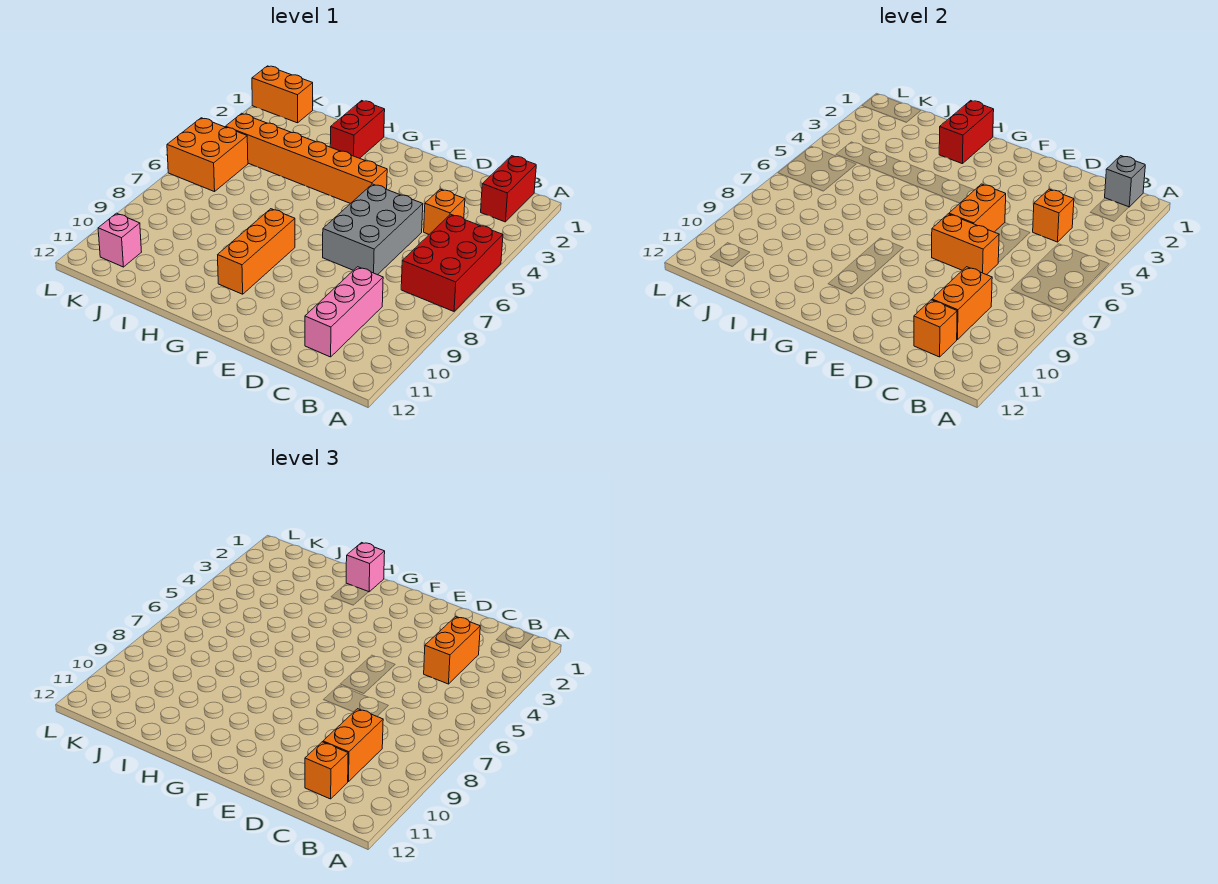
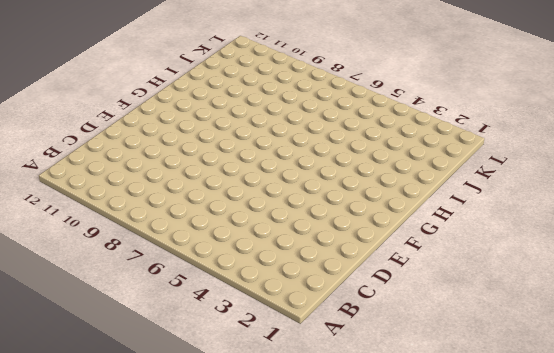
none -> red brick A5:B7 level 1
none -> red brick B1:B2 level 1
none -> orange brick C4 level 1

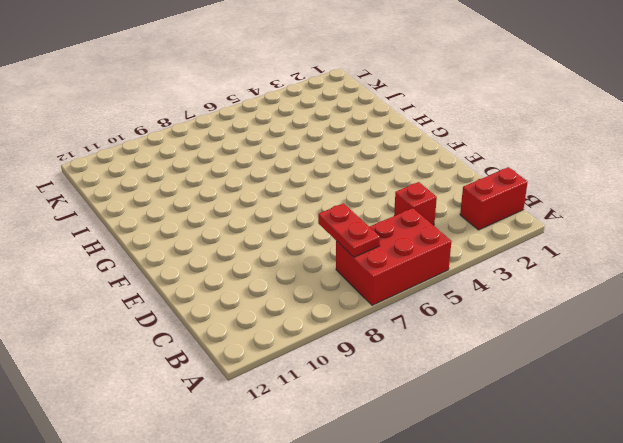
red plate B7:C7 level 2 -> none
red brick C4 level 1 -> orange brick C4 level 1
none -> pink brick C9:C11 level 1
none -> grey brick D5:E7 level 1
none -> orange brick F4:K4 level 1

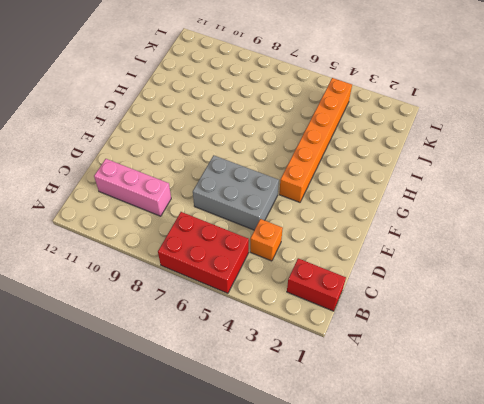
none -> orange brick G8:G10 level 1
none -> red brick H1:H2 level 1
none -> orange brick K1:L1 level 1

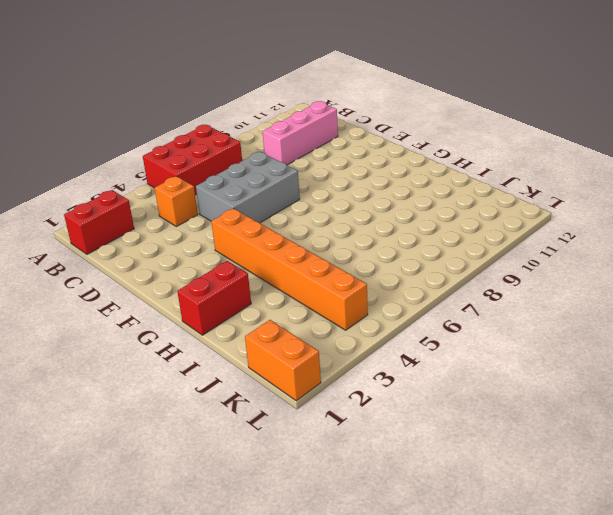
none -> orange brick G8:G10 level 1
none -> orange brick K5:L6 level 1
none -> pink brick K11 level 1

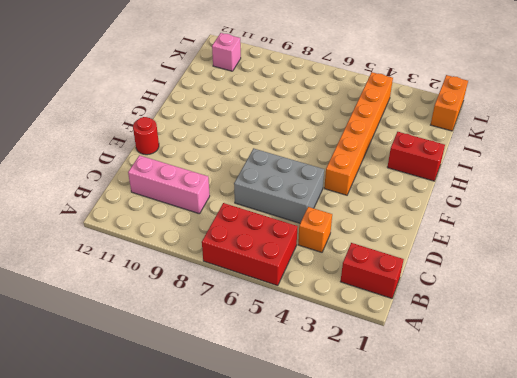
red round brick E12 level 1 -> none
none -> orange brick G8:G10 level 1
none -> orange brick K5:L6 level 1
none -> grey brick B1 level 2

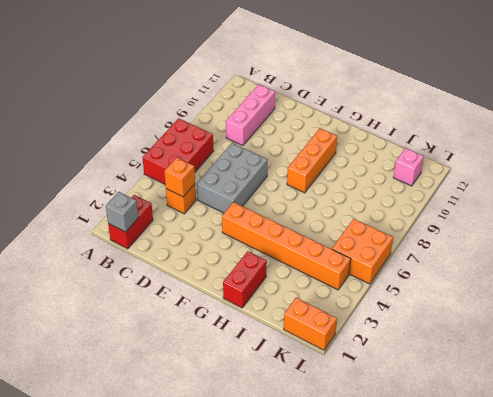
none -> orange brick C9:C10 level 2
none -> orange brick C11 level 2
none -> orange brick D7:E7 level 2

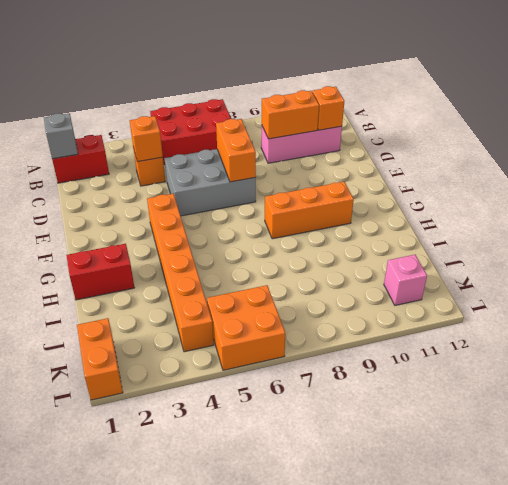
none -> orange brick E5:E6 level 2
none -> red brick H1:H2 level 2
none -> orange brick C3:C4 level 3

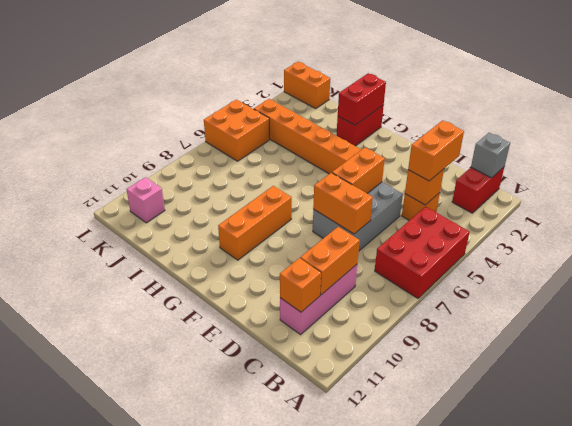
none -> orange brick C9:C10 level 3
none -> orange brick C11 level 3
none -> pink brick H1 level 3

